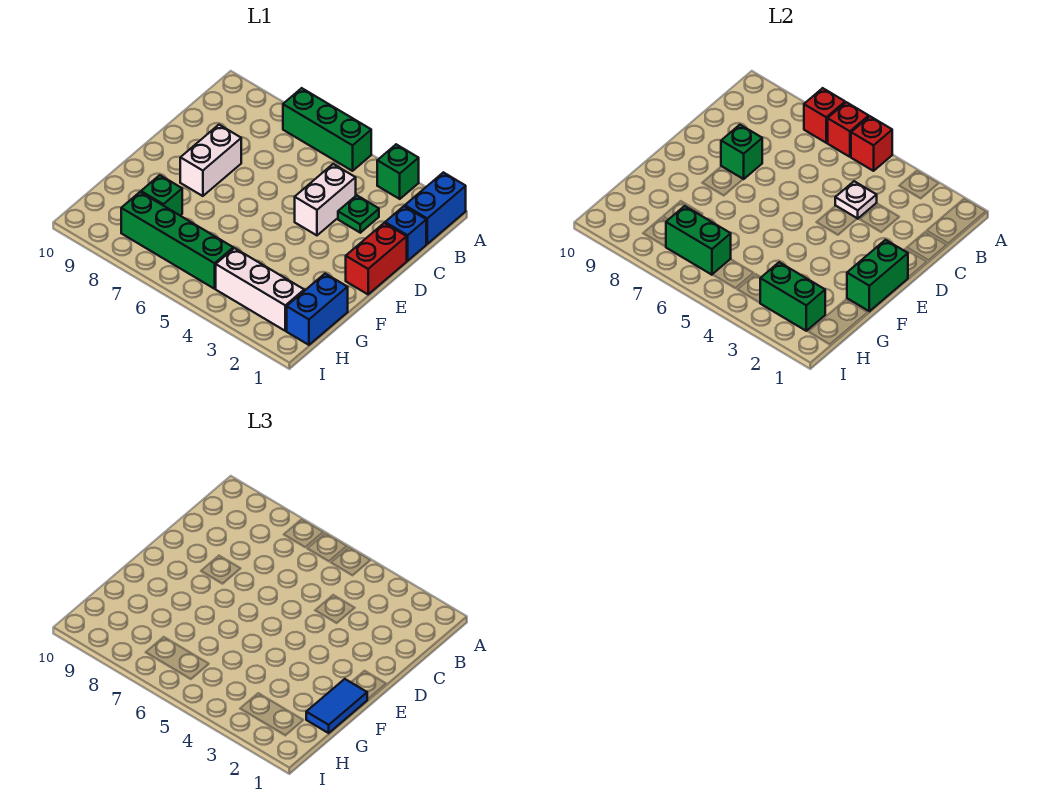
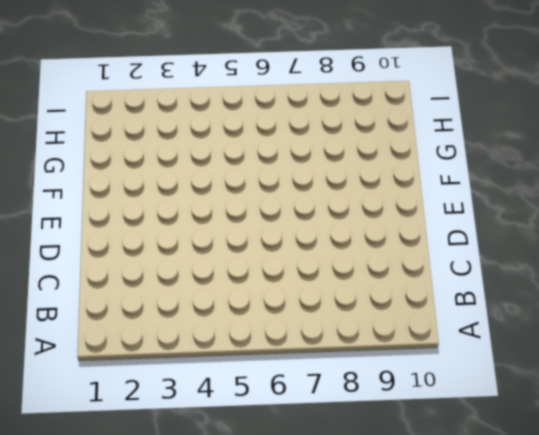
none -> blue brick A1:B1 level 1
none -> green brick A3 level 1
none -> green brick A5:A7 level 1

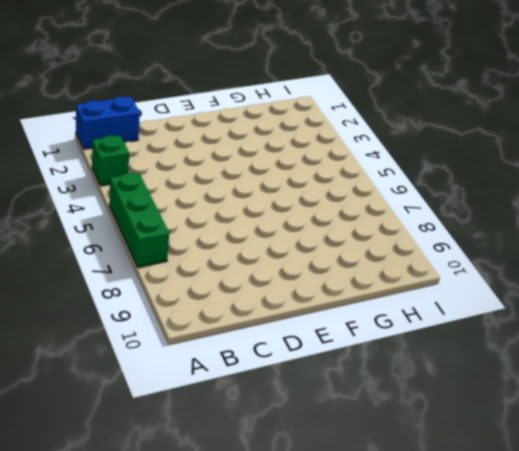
none -> blue brick C1 level 1
none -> green plate C3 level 1
none -> white brick C4:D4 level 1

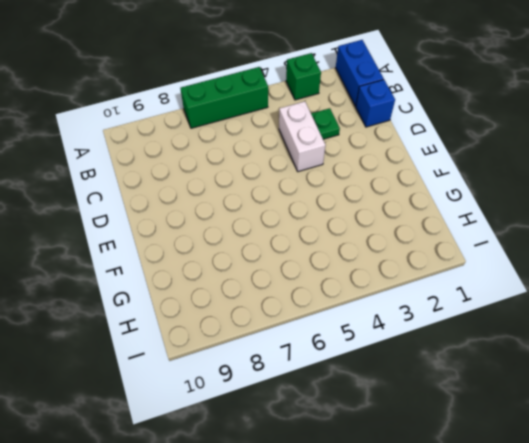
none -> red brick D1:E1 level 1
none -> white brick D8:E8 level 1
none -> blue brick G1:H1 level 1

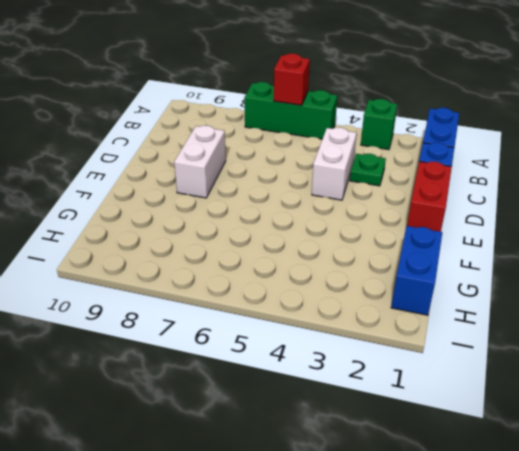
none -> green brick G8 level 1
none -> white brick H2:H4 level 1
none -> green brick H5:H8 level 1

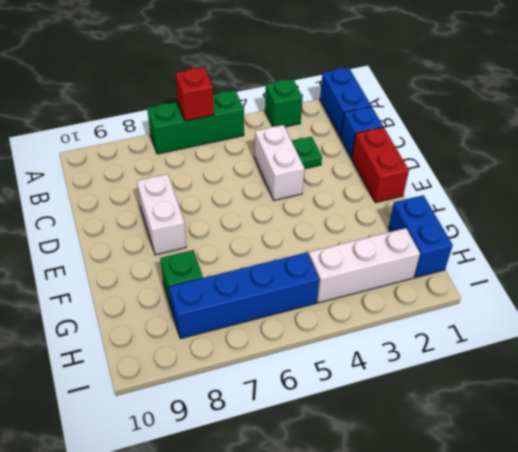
blue brick H5:H8 level 1 -> green brick H5:H8 level 1
none -> red brick A5 level 2
none -> red brick A7 level 2
none -> white plate C4 level 2

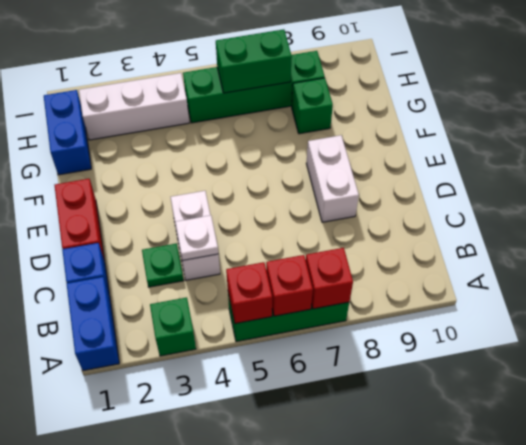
none -> green brick D8 level 2
none -> green brick E1:F1 level 2
none -> green brick H2:H3 level 2

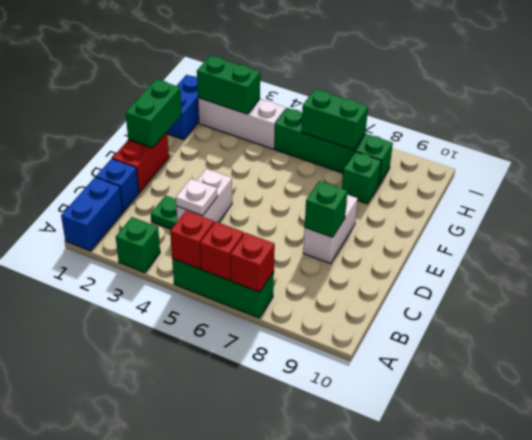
none -> blue tile F1:G1 level 3

